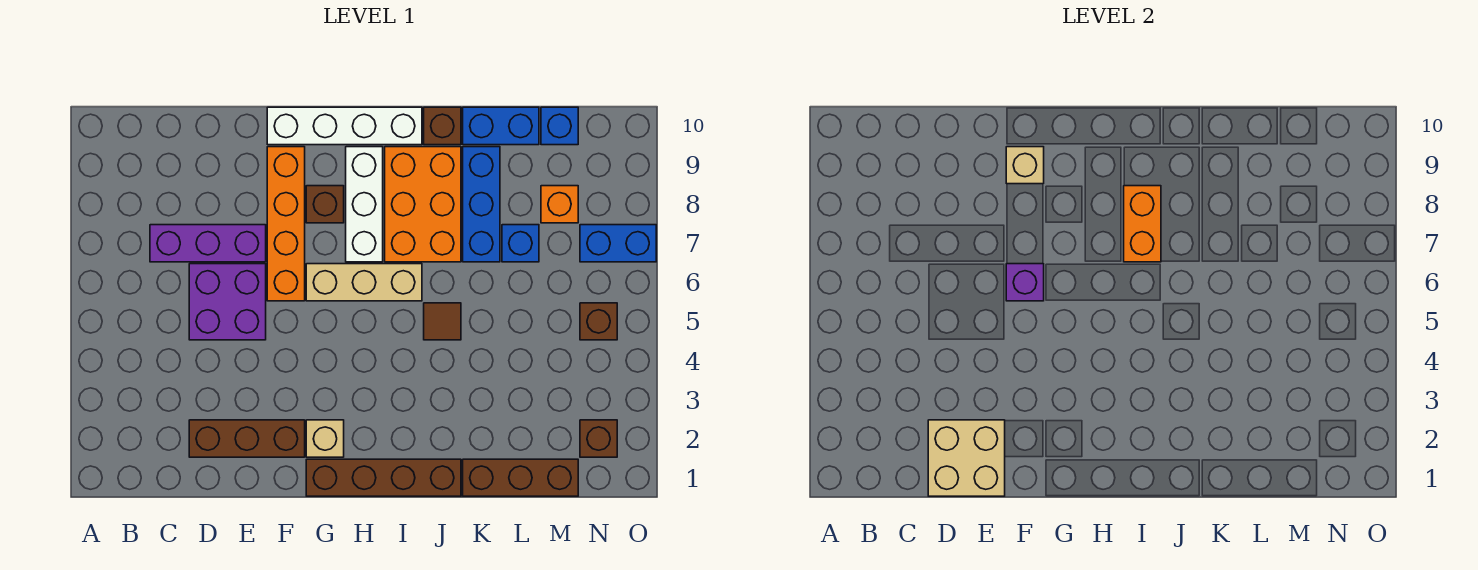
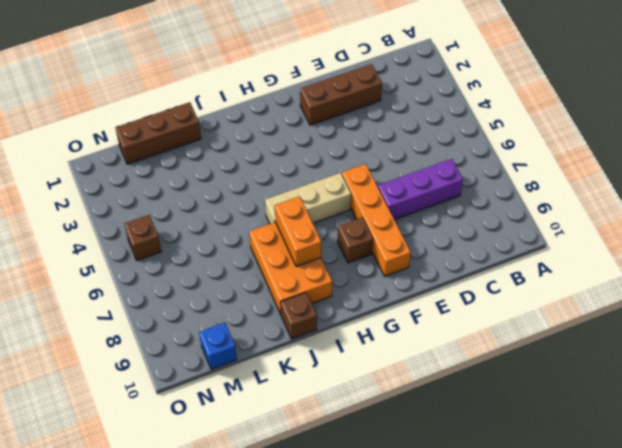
none -> purple brick D5:E6 level 1
none -> white brick F10:I10 level 1
none -> brown brick G1:J1 level 1

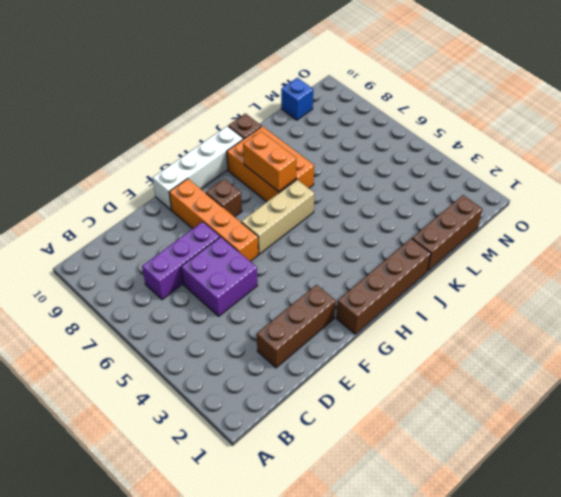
none -> tan brick G2 level 1
none -> white brick H7:H9 level 1
none -> brown tile J5 level 1

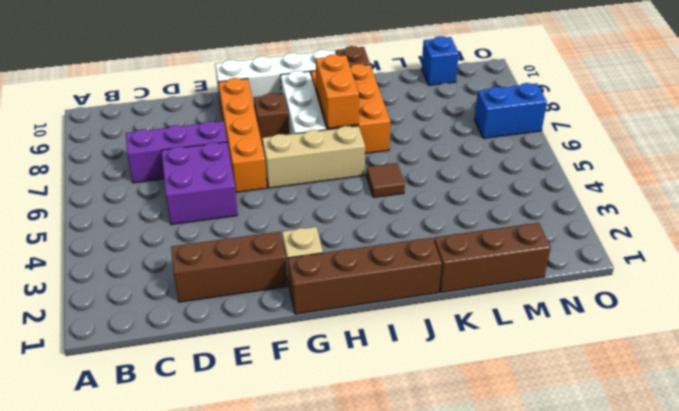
none -> blue brick K7:K9 level 1
none -> blue brick K10:L10 level 1
none -> blue brick L7 level 1

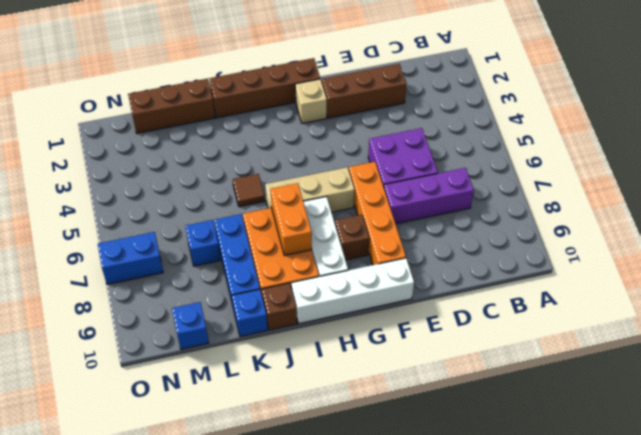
blue brick K10 level 1 -> blue brick K10:L10 level 1
none -> orange brick M8 level 1
none -> brown brick N2 level 1
none -> brown brick N5 level 1

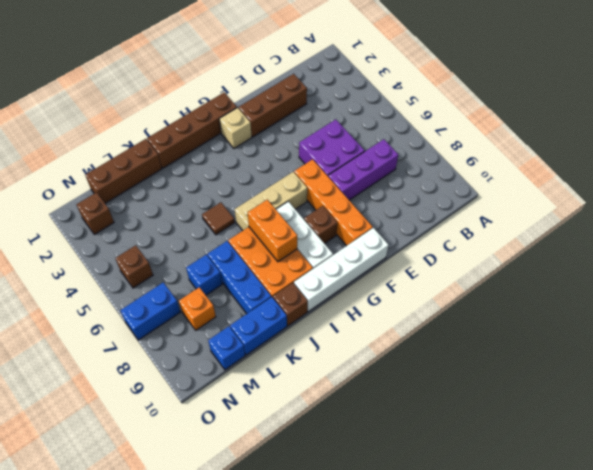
none -> tan brick D1:E2 level 2
none -> purple brick F6 level 2
none -> tan brick F9 level 2

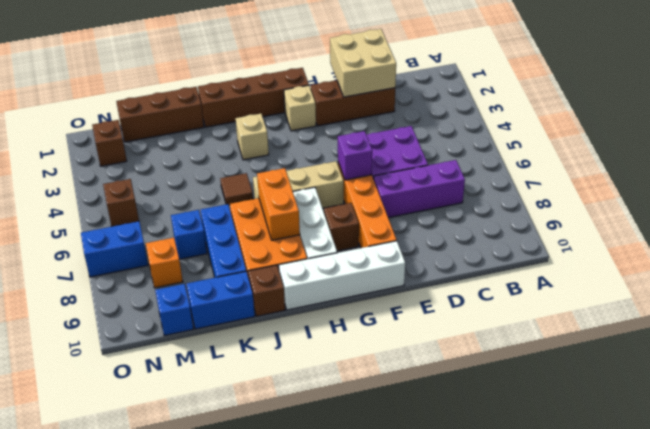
tan brick I3 level 1 -> tan brick F9 level 2

